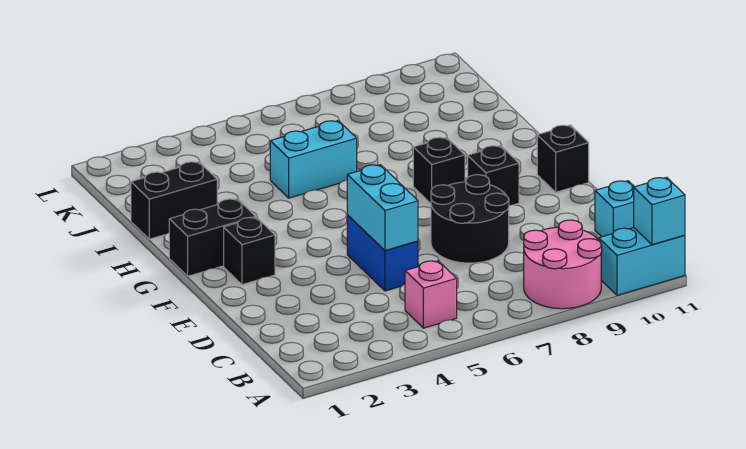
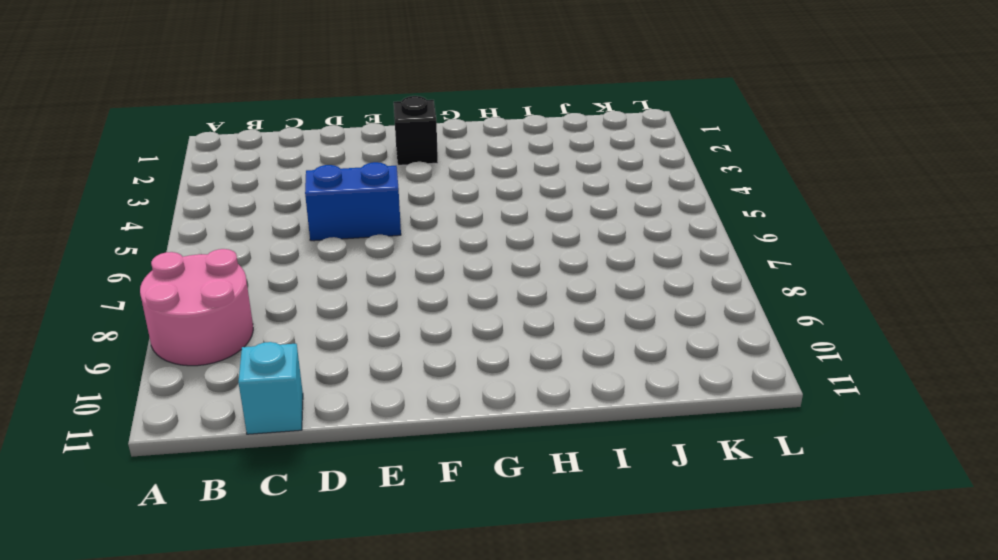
none -> cyan brick A10:A11 level 1
none -> pink brick B5 level 1
none -> black round brick D7:E8 level 1

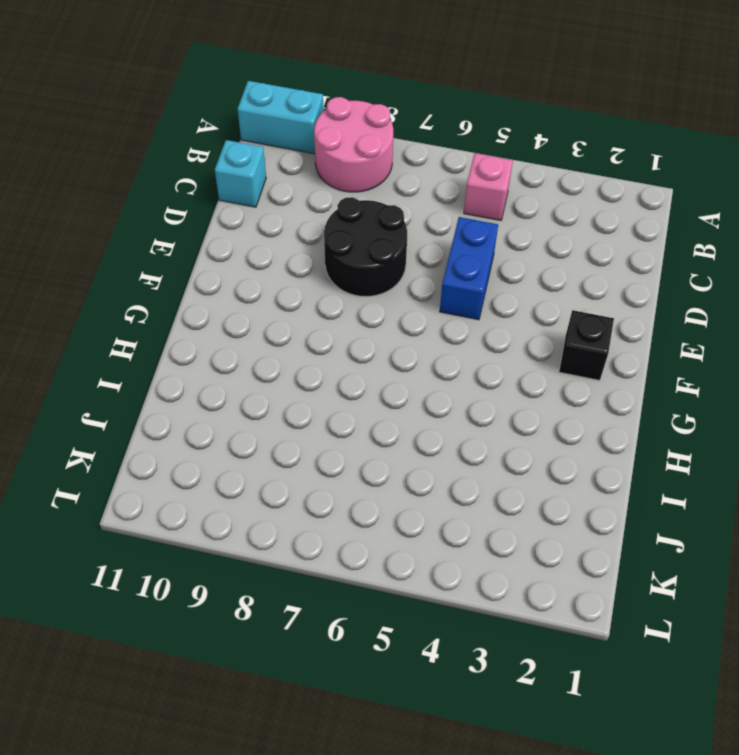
none -> black brick F9 level 1
none -> black brick F11 level 1
none -> black brick G1:G2 level 1

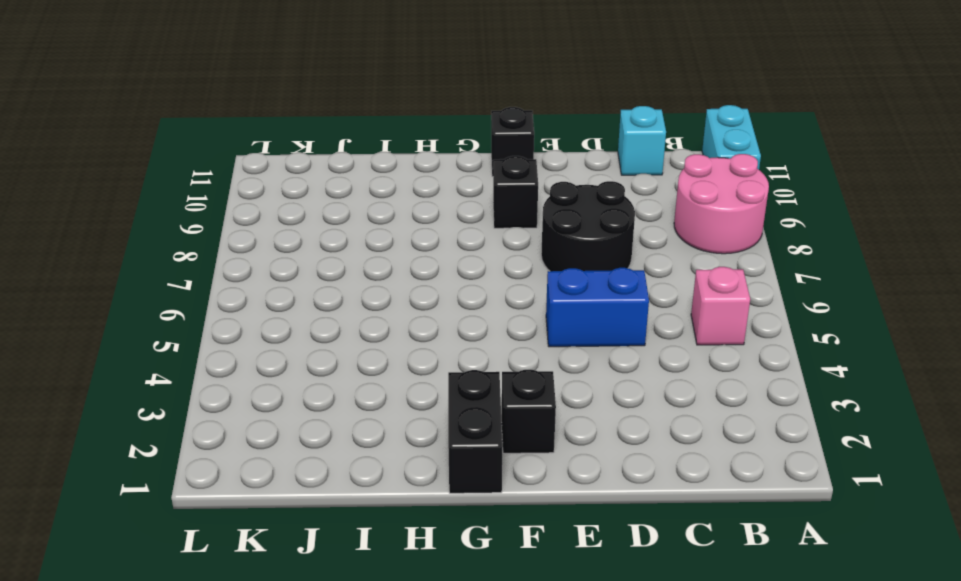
none -> black brick G8 level 1
none -> black brick I1:I2 level 1
none -> cyan brick I5:I6 level 1

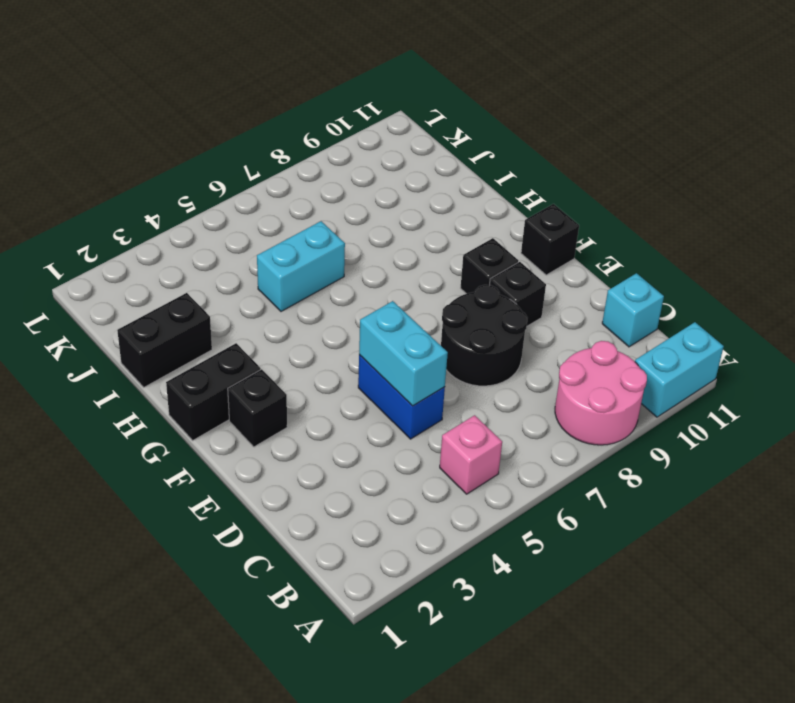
black brick E9 level 1 -> black brick G8 level 1
none -> cyan brick A11 level 2

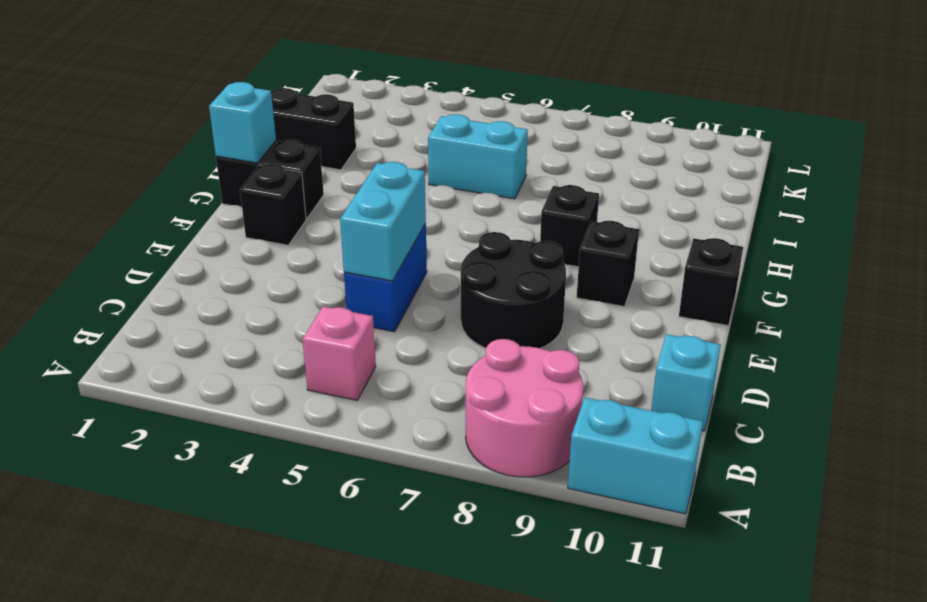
cyan brick G1 level 2 -> cyan brick A11 level 2

